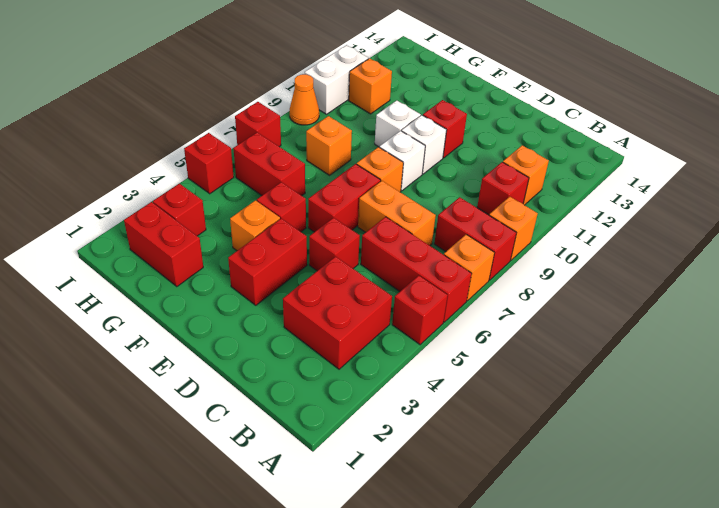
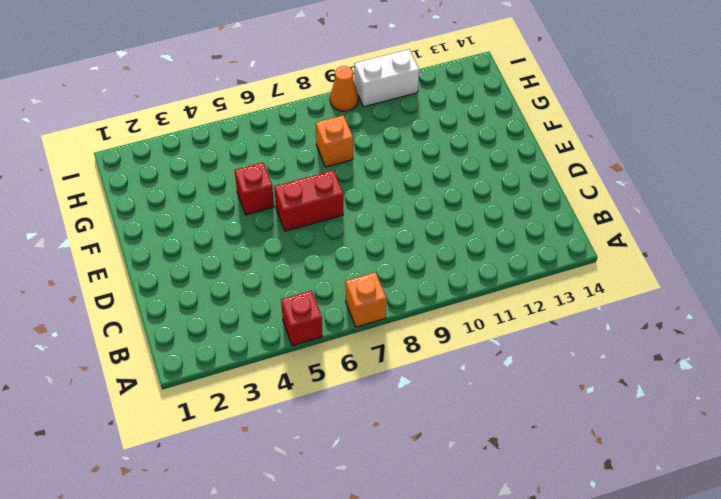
none -> red brick A6:C6 level 1
none -> red brick A8:B8 level 1
none -> orange brick A9 level 1

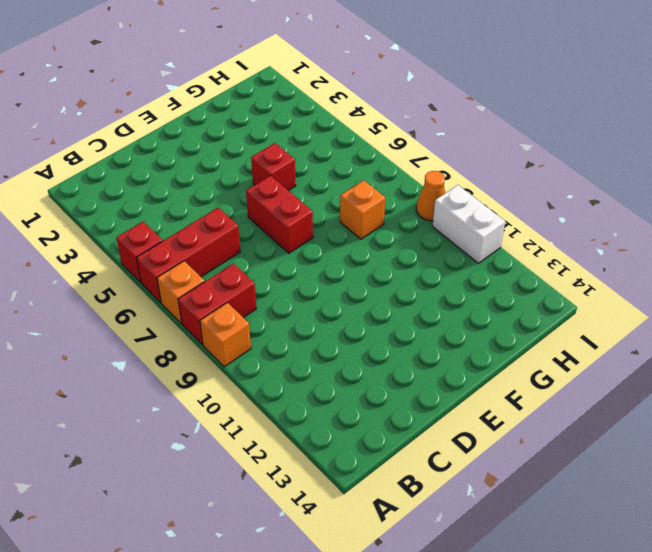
none -> red brick B3:C4 level 1
none -> red brick B10 level 1
none -> orange brick B11 level 1

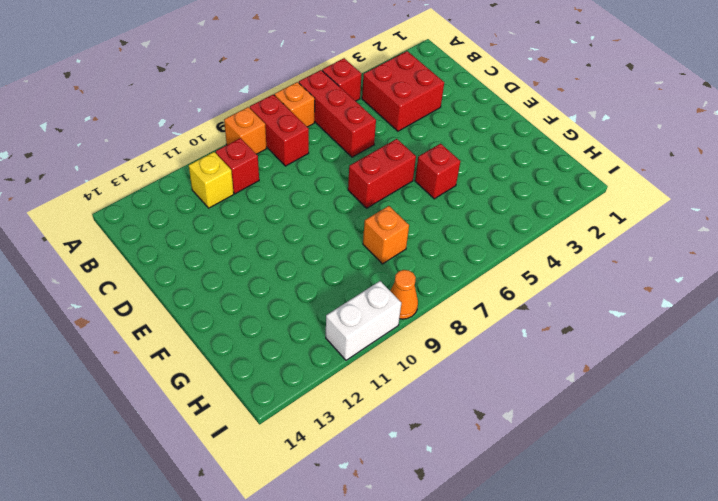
yellow brick B11 level 1 -> orange brick B11 level 1
none -> orange brick C7:D7 level 1
none -> red brick D5 level 1
none -> red brick E3:E4 level 1

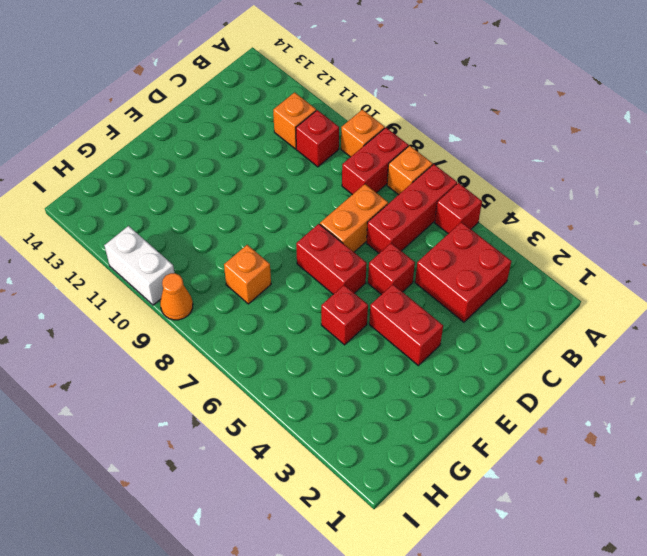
none -> orange brick E8 level 1
none -> white brick E9 level 1
none -> white brick E10 level 1

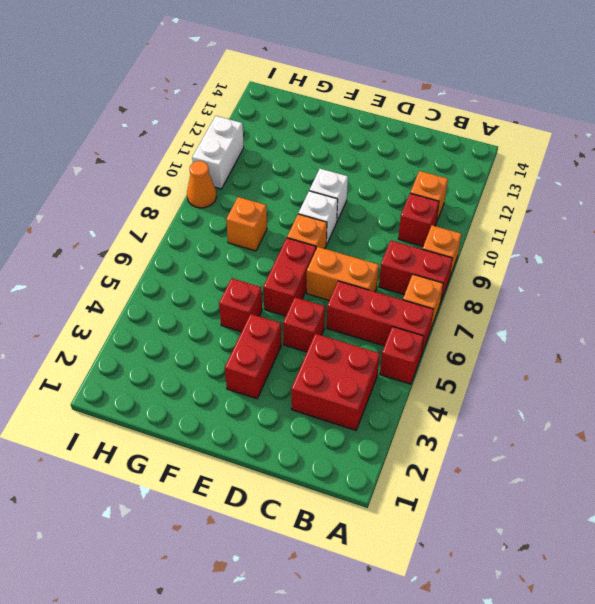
none -> red brick E11 level 1
none -> orange brick F4 level 1
none -> white brick F10 level 1

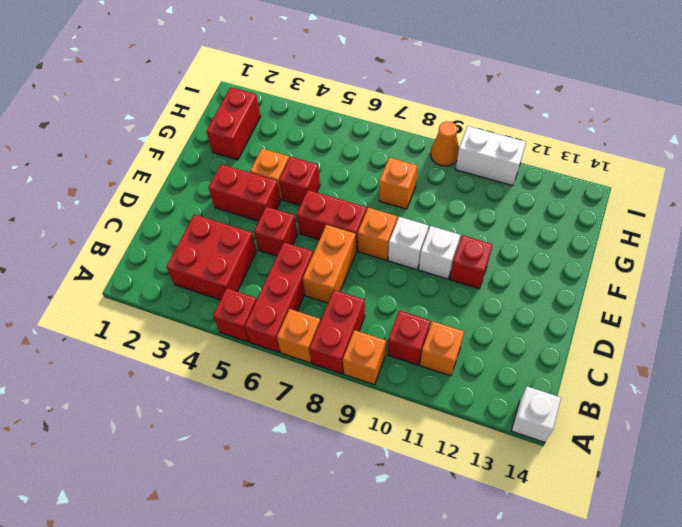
white brick A14 level 1 -> white brick F10 level 1
none -> red brick G6:H6 level 1
none -> red brick H3 level 1
none -> orange brick H11 level 1

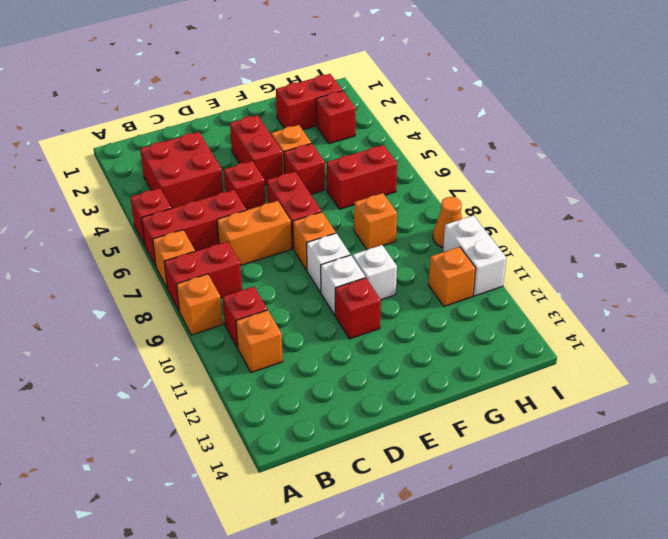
none -> red brick I5 level 1
none -> red brick I7 level 1

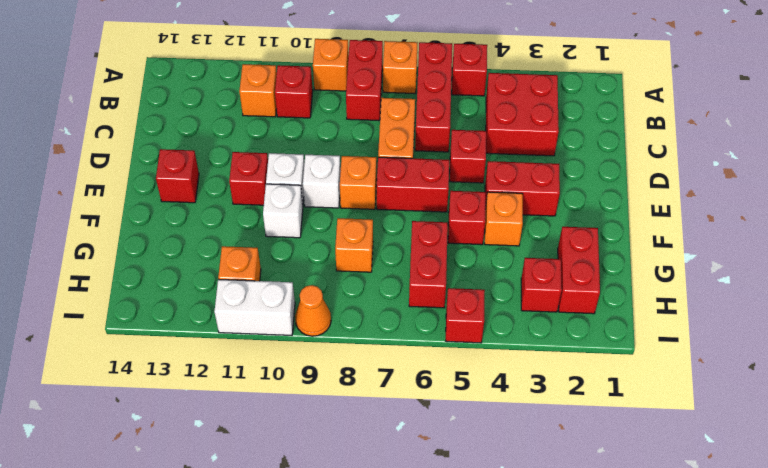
red brick E13 level 1 -> red brick I7 level 1

